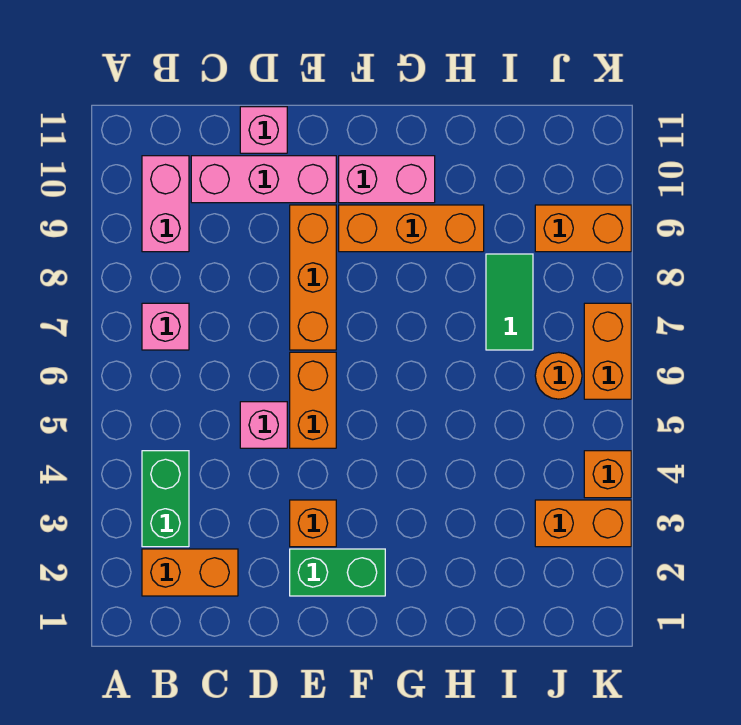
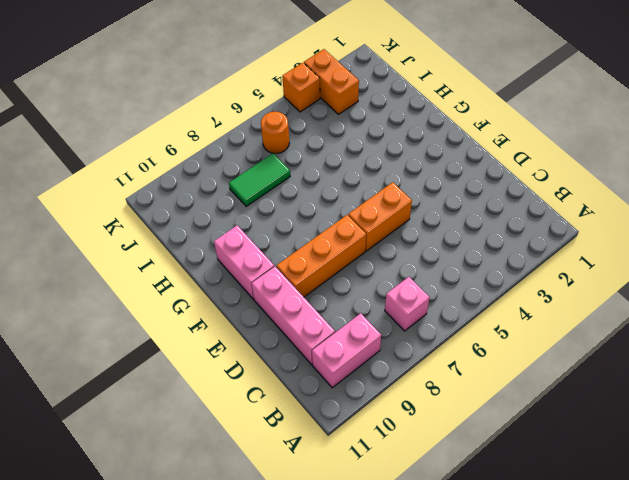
none -> orange brick B2:C2 level 1
none -> green brick B3:B4 level 1
none -> pink brick D5 level 1

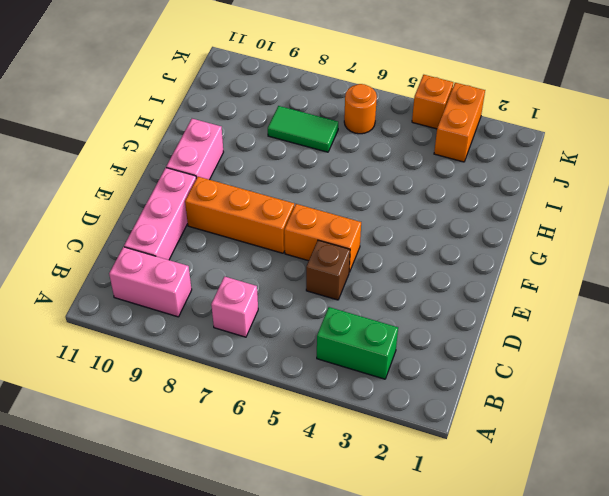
brown brick D5 level 1 -> pink brick D5 level 1
none -> orange brick B2:C2 level 1
none -> pink brick D11 level 1
none -> green brick E2:F2 level 1

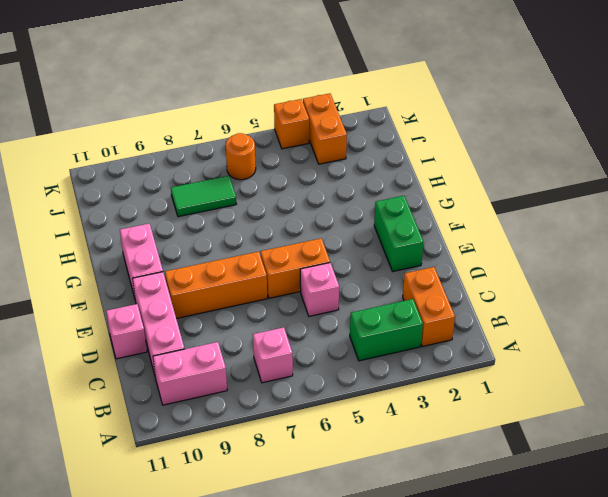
none -> orange brick E3 level 1
none -> orange brick F9:H9 level 1
none -> orange brick J9:K9 level 1

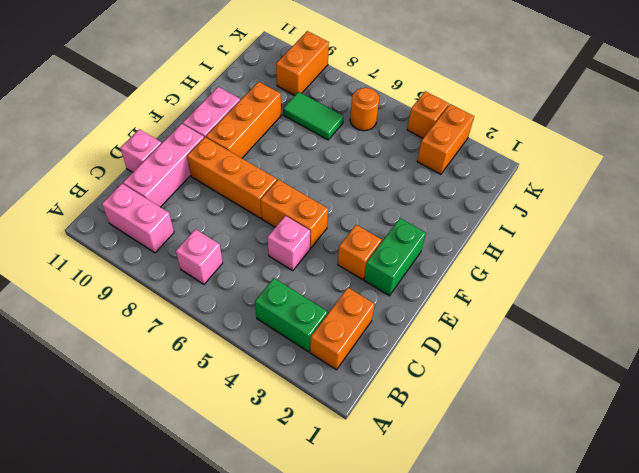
none -> orange brick K6:K7 level 1

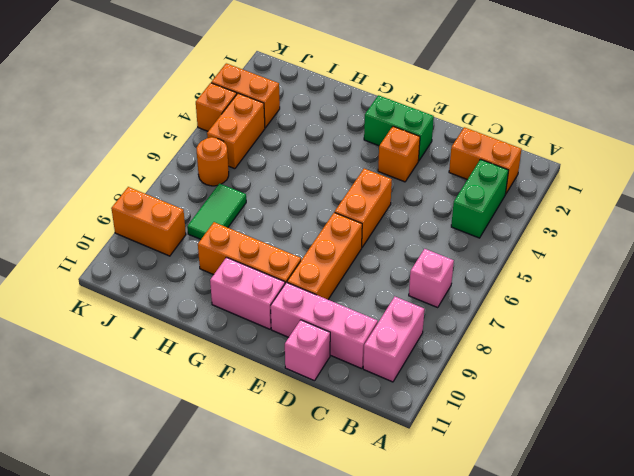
orange brick J4:J5 level 1 -> orange brick K6:K7 level 1
none -> pink brick D5 level 1

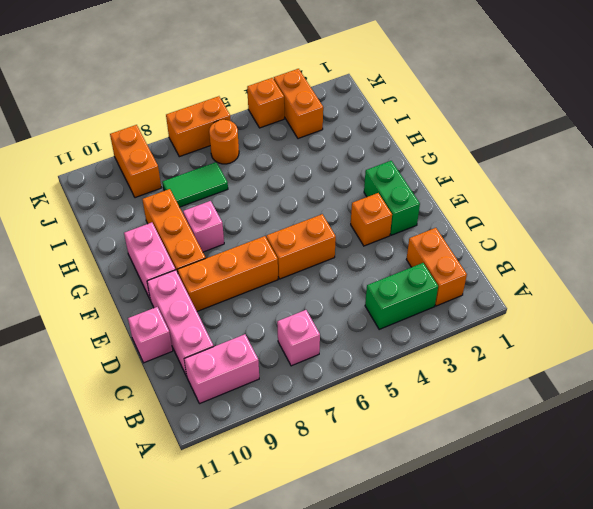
pink brick G8 level 1 -> pink brick D5 level 1

